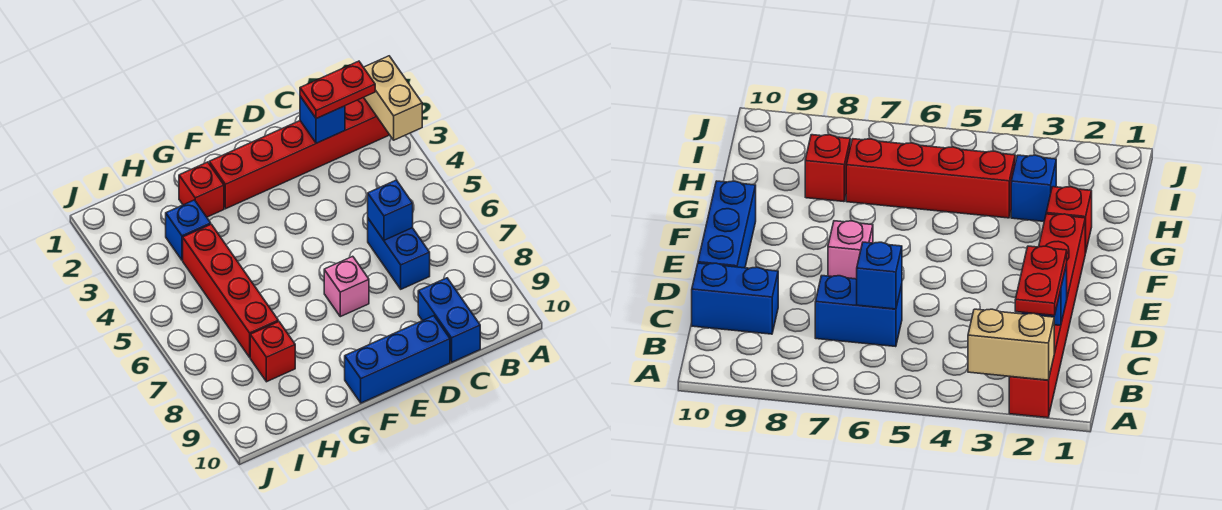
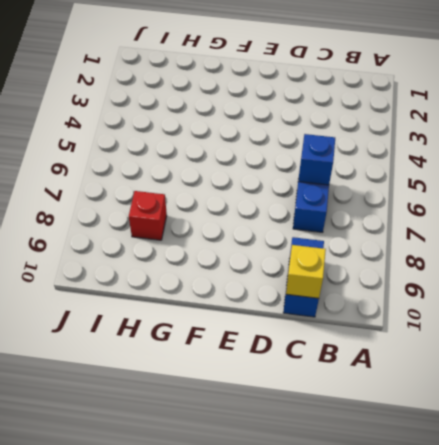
yellow brick C10 level 2 -> none
none -> red brick A2:F2 level 1
none -> blue brick D10:F10 level 1
none -> pink brick E7 level 1

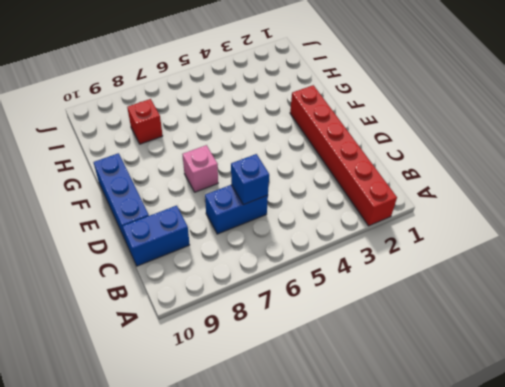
none -> red brick G2 level 1
none -> blue brick H3 level 1
none -> red brick H4:H7 level 1

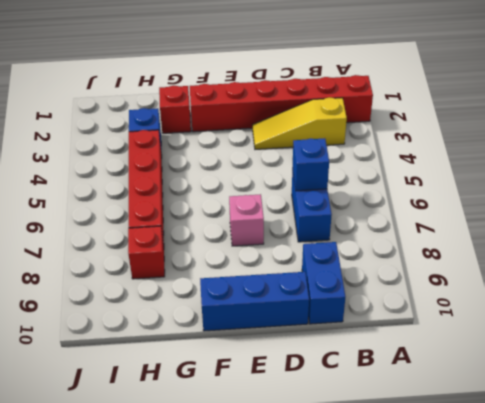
yellow slope B3:D3 level 1 top B -> none
none -> tan brick A2:A3 level 2
none -> blue brick C2 level 2
none -> red plate B2:C2 level 3

